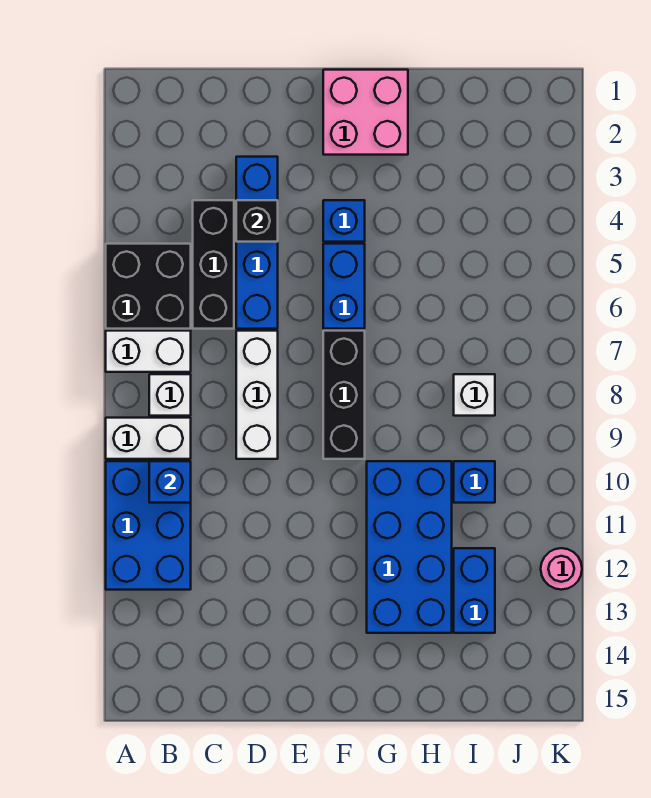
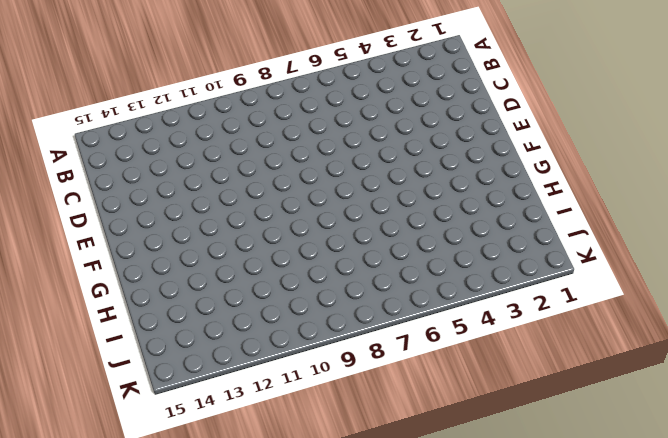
none -> black brick A5:B6 level 1
none -> white brick A7:B7 level 1
none -> white brick A9:B9 level 1

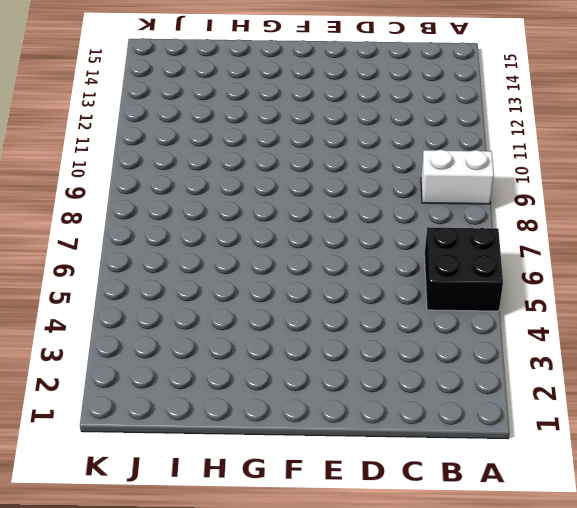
none -> white brick A7:B7 level 1
none -> blue brick A10:B12 level 1
none -> white brick B8 level 1

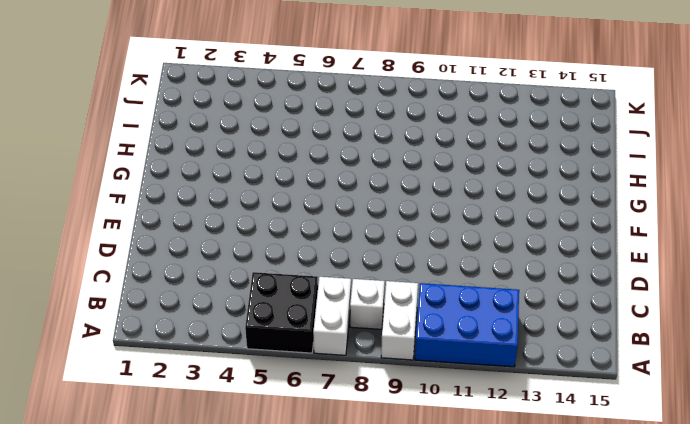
none -> black brick C4:C6 level 1
none -> blue brick D3:D6 level 1
none -> white brick D7:D9 level 1

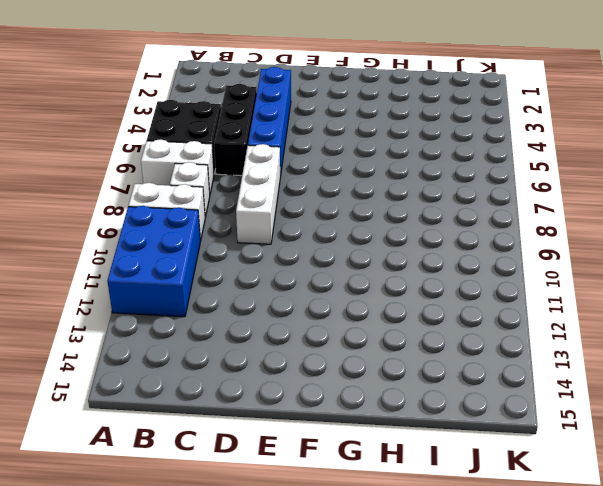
none -> pink brick F1:G2 level 1
none -> blue brick F4 level 1
none -> blue brick F5:F6 level 1

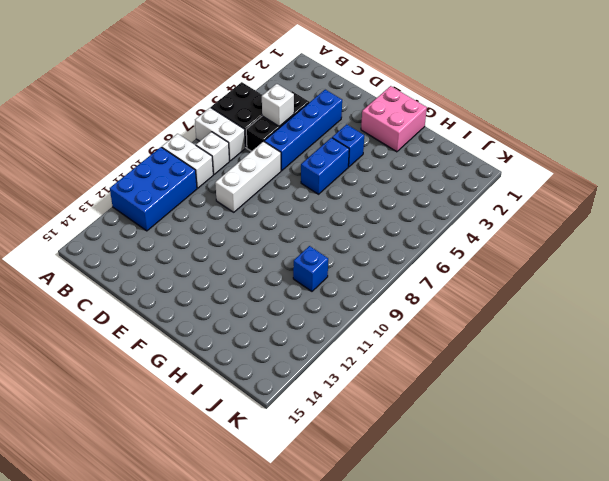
white brick C5 level 2 -> white brick I8 level 1
none -> black brick F7:F9 level 1
none -> blue brick G10:H13 level 1
none -> blue brick I12:I13 level 1

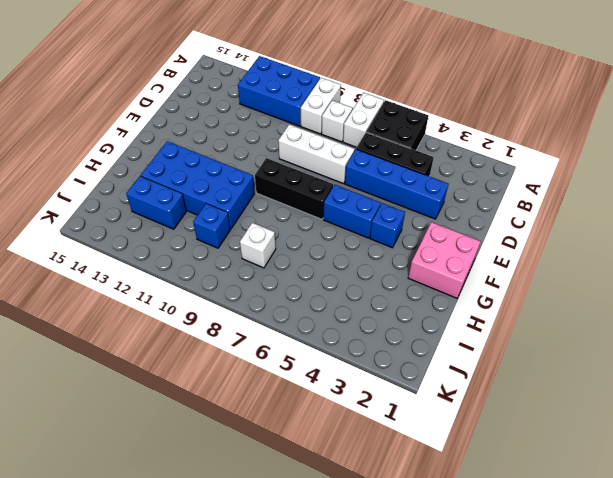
none -> pink round brick K12 level 1
none -> blue brick B10 level 2
none -> black brick D4 level 2

